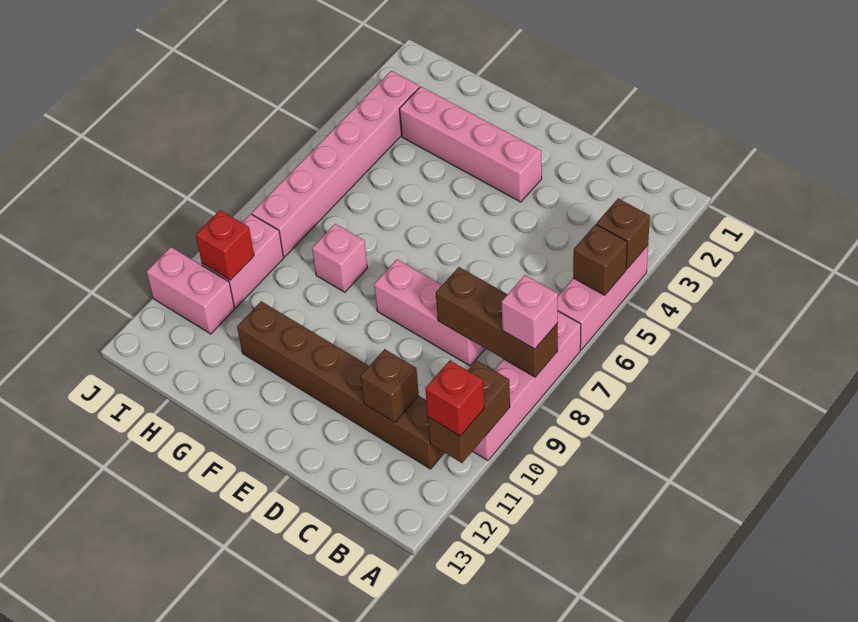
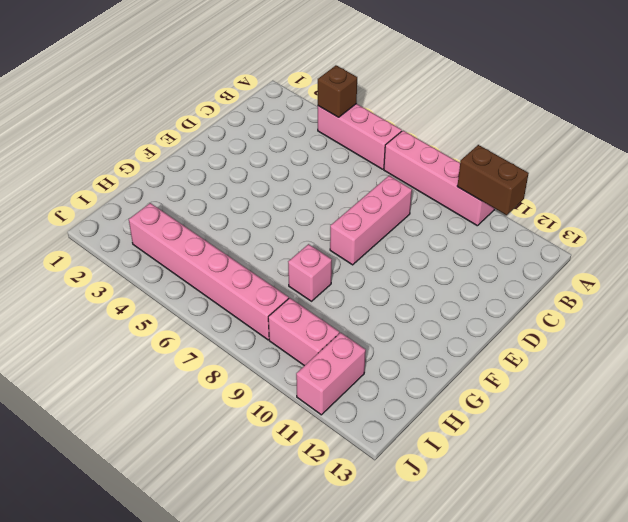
none -> brown brick B11:G11 level 1
none -> pink brick E3:H3 level 1
none -> brown brick A5 level 2

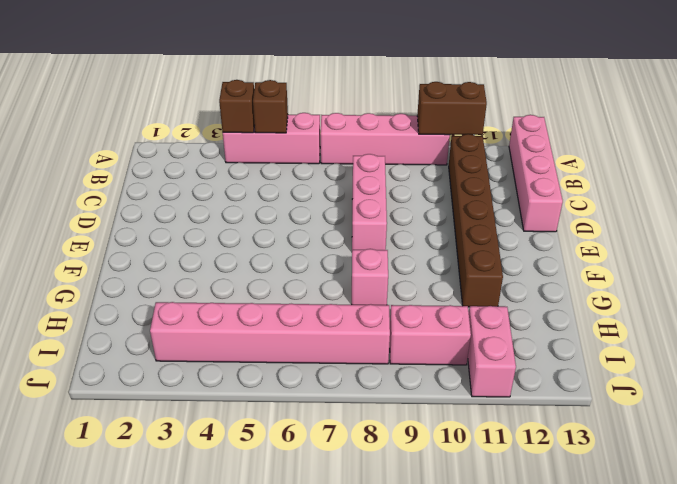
pink brick A13:D13 level 1 -> pink brick E3:H3 level 1
none -> brown brick A8:C8 level 2
none -> brown brick C11 level 2
none -> red brick I10 level 2

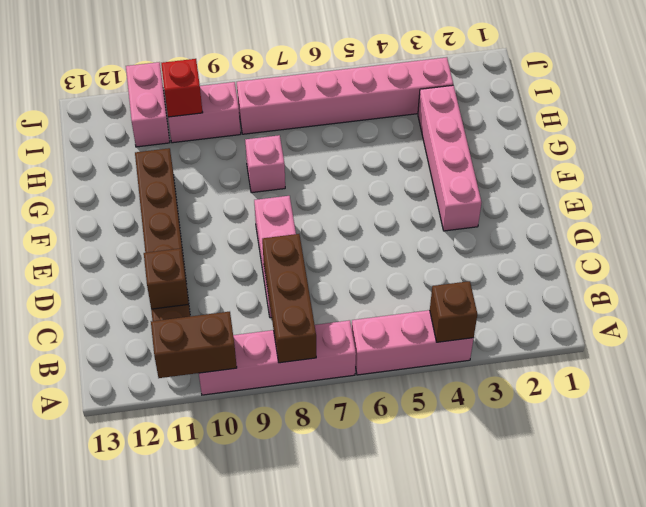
none -> brown brick A5 level 2
none -> pink brick A8 level 3
none -> red brick A11 level 3

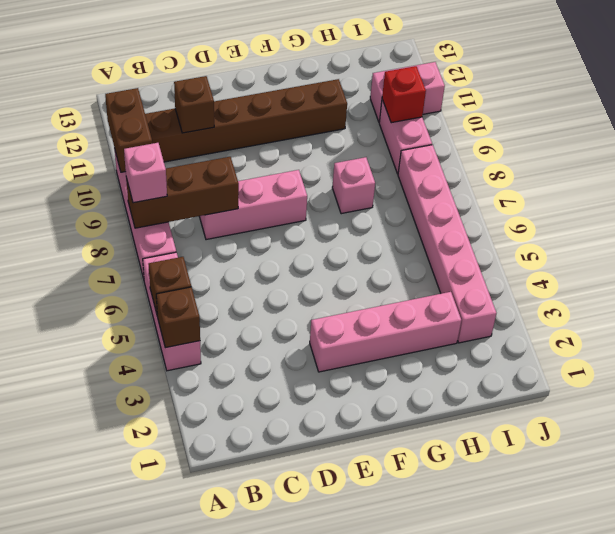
none -> red brick A11 level 3

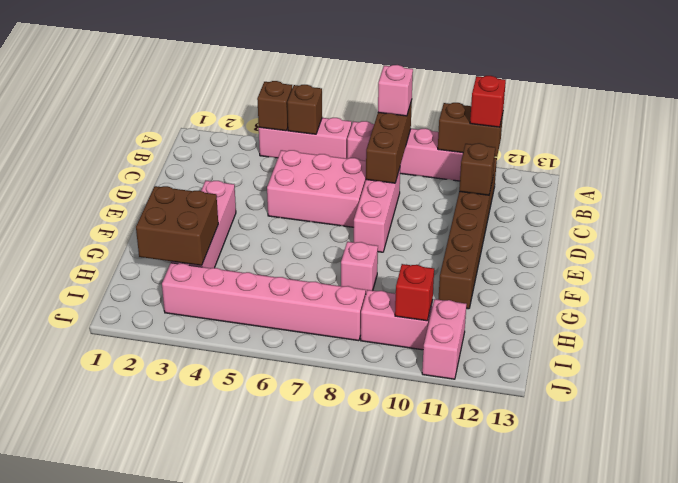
pink brick C5:D7 level 1 -> none
brown brick G2:H3 level 2 -> none

